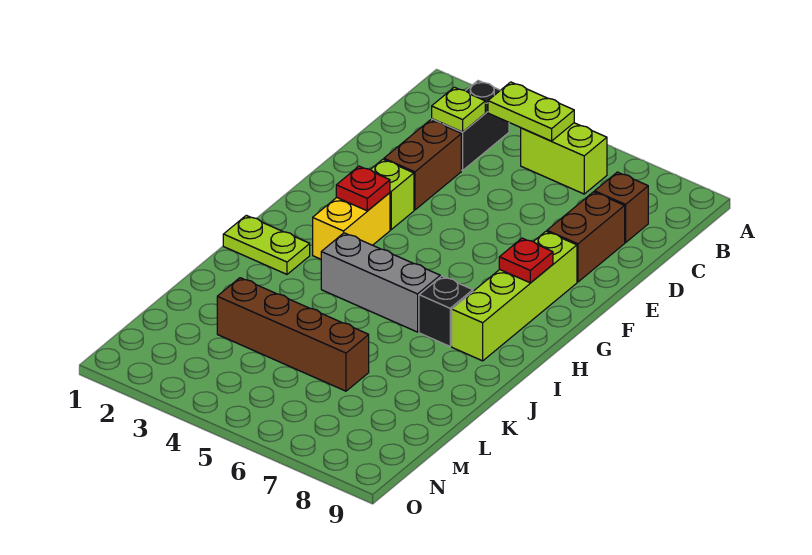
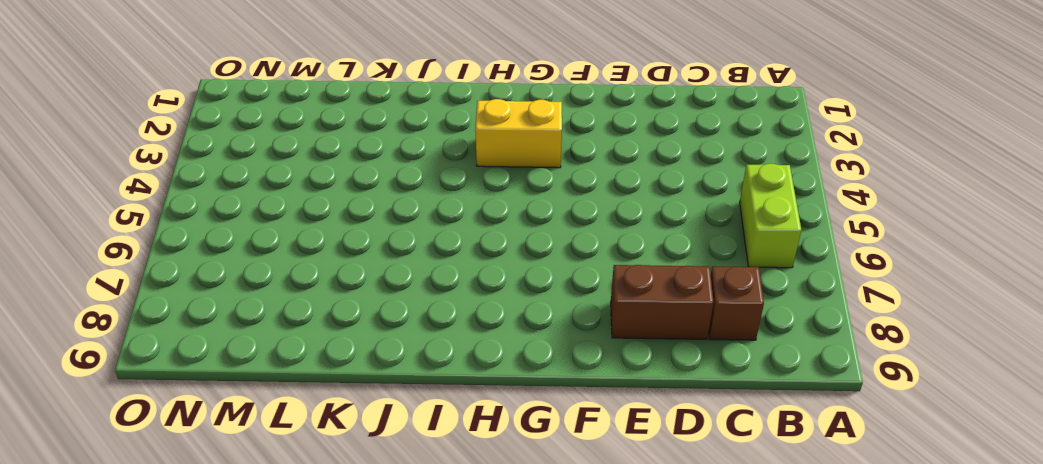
none -> black brick B3:C3 level 1
none -> brown brick D3:E3 level 1
none -> lime brick F3 level 1

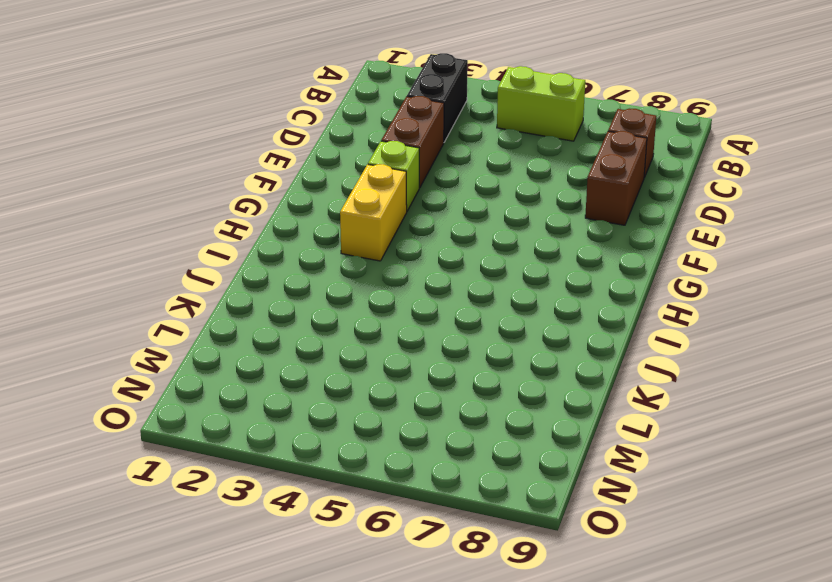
none -> lime brick F8:I8 level 1
none -> lime plate I1:I2 level 1
none -> grey brick I4:I6 level 1

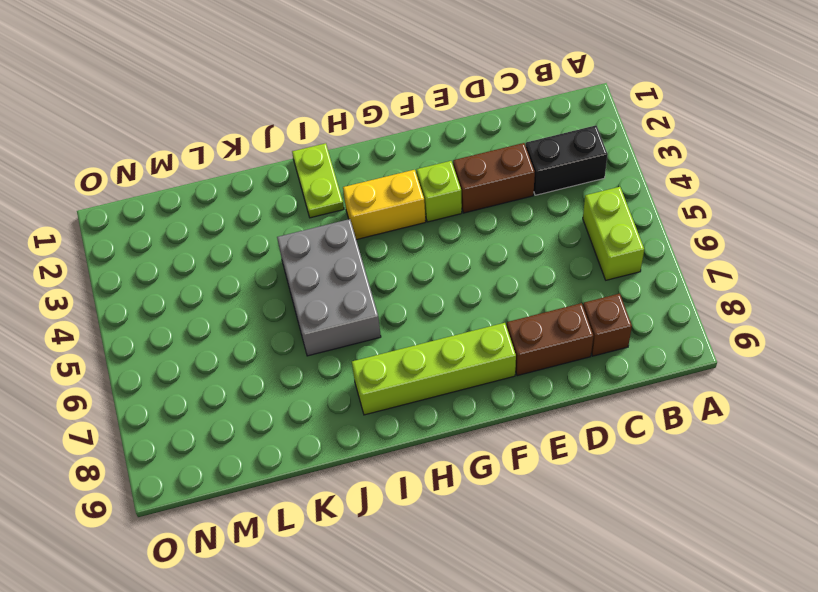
grey brick I4:J6 level 1 -> grey brick I4:I6 level 1
none -> black brick I7 level 1
none -> brown brick L3:L6 level 1
none -> lime plate B4:B5 level 2

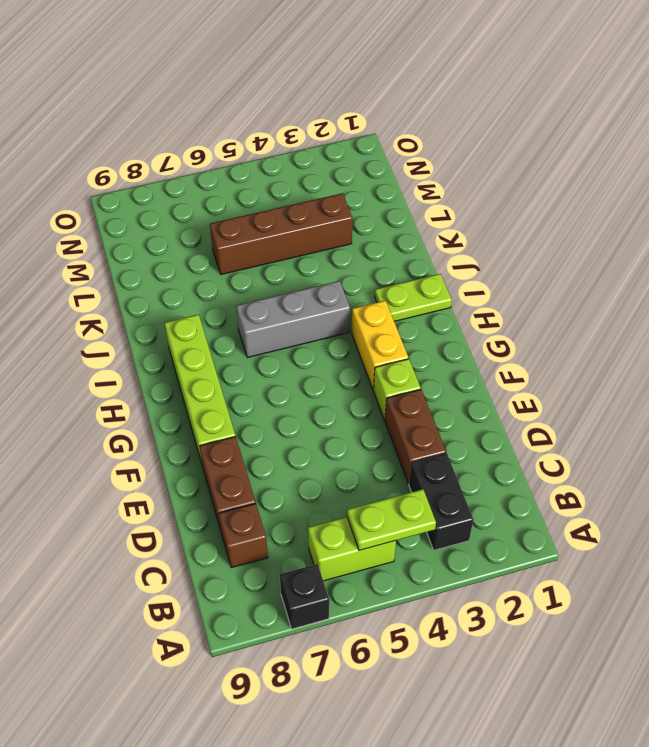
black brick A7 level 1 -> black brick I7 level 1
none -> lime plate C3 level 2
none -> red plate G3 level 2
none -> red plate G8 level 2

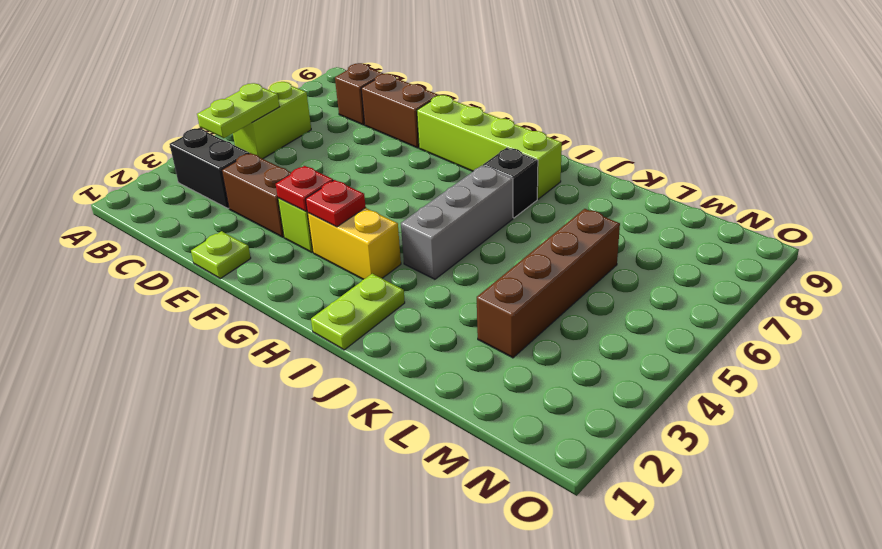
lime plate E1 level 1 -> lime plate C3 level 2
red plate F3 level 2 -> red plate G8 level 2

